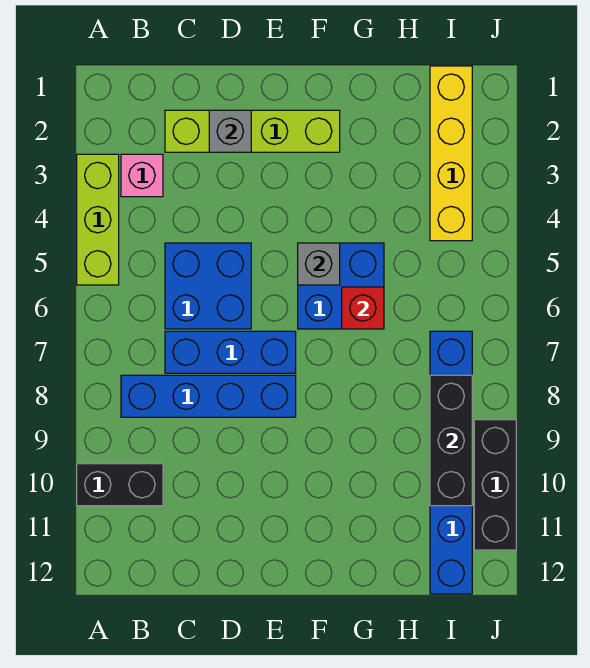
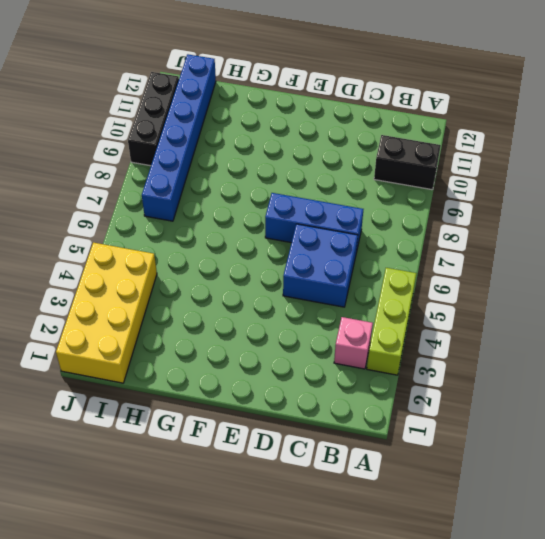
yellow brick I1:J4 level 1 -> yellow brick I1:I4 level 1
none -> blue brick B8:E8 level 1
none -> lime brick C2:F2 level 1
none -> blue brick F5:G6 level 1

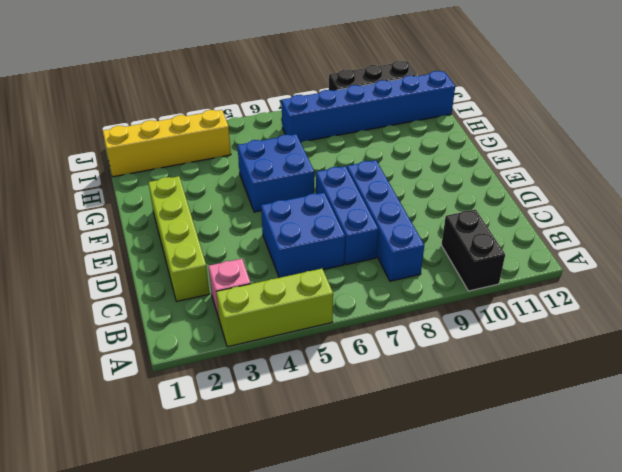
none -> grey brick D2 level 2
none -> grey brick F5 level 2
none -> red brick G6 level 2

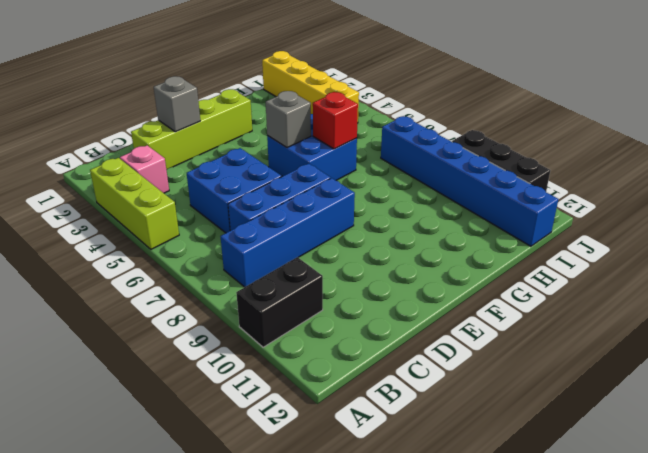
none -> black brick I8:I10 level 2

